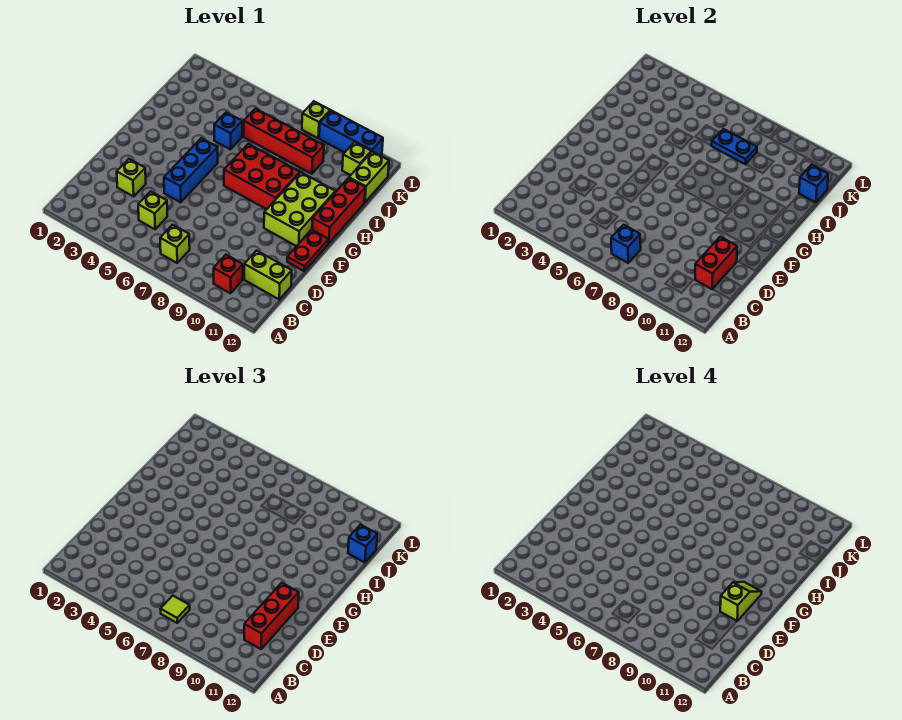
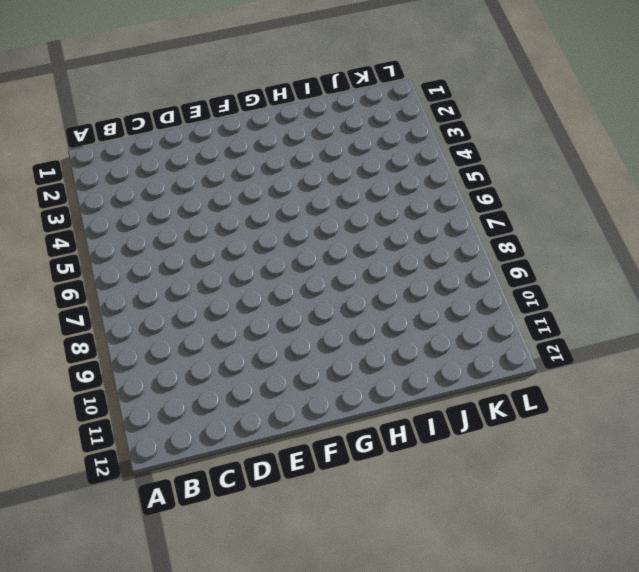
none -> lime brick B7 level 1
none -> red brick B10 level 1
none -> lime brick C5 level 1

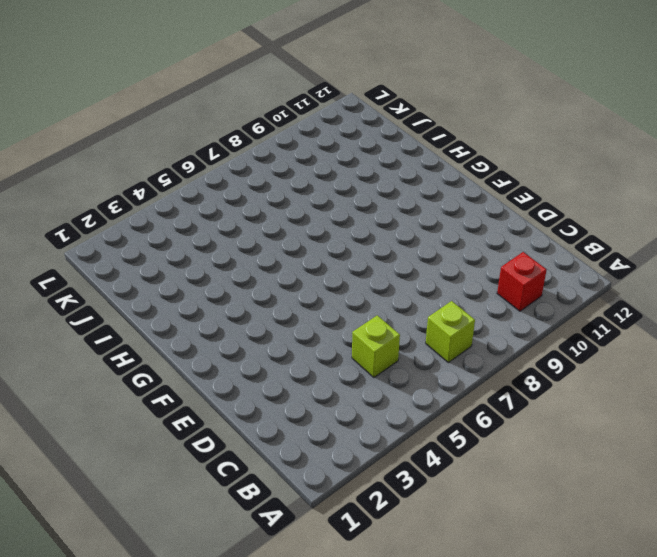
none -> lime brick C11:C12 level 1
none -> lime brick D3 level 1
none -> blue brick E5:G5 level 1

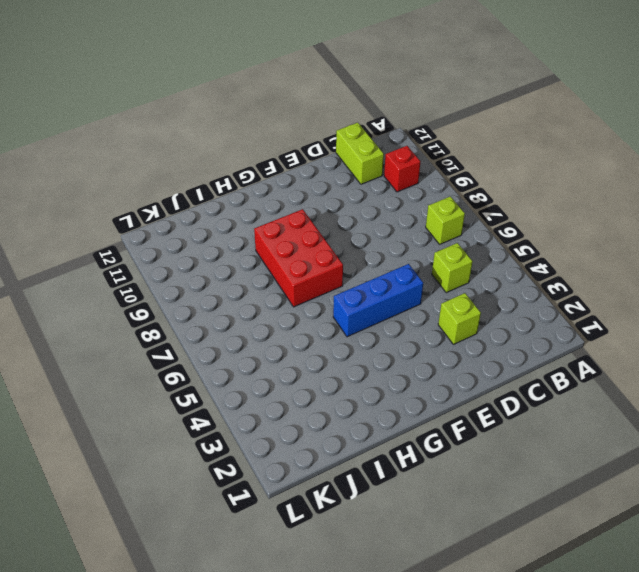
none -> red plate E12:F12 level 1
none -> lime brick F10:H11 level 1
none -> red brick G12:I12 level 1

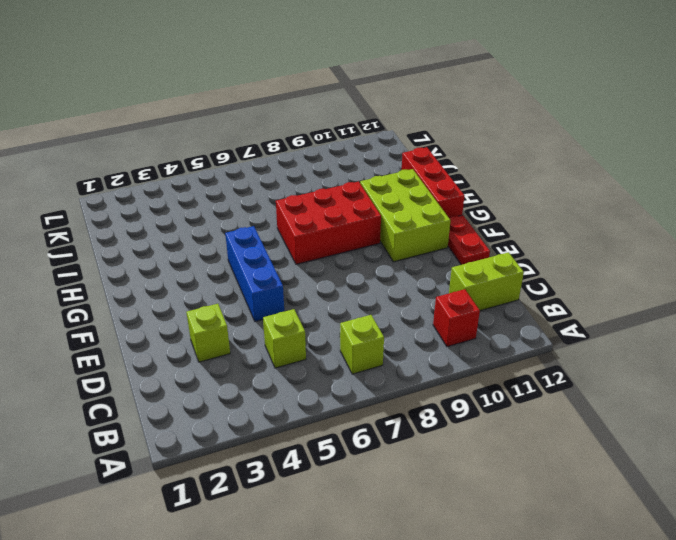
none -> blue brick I5 level 1
none -> red brick J6:J9 level 1
none -> lime brick J12:K12 level 1

